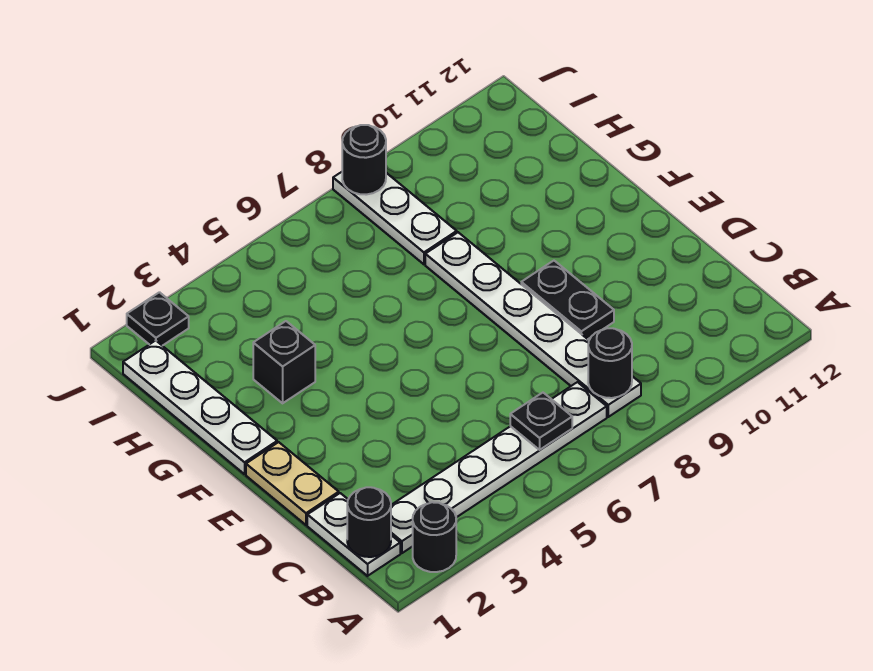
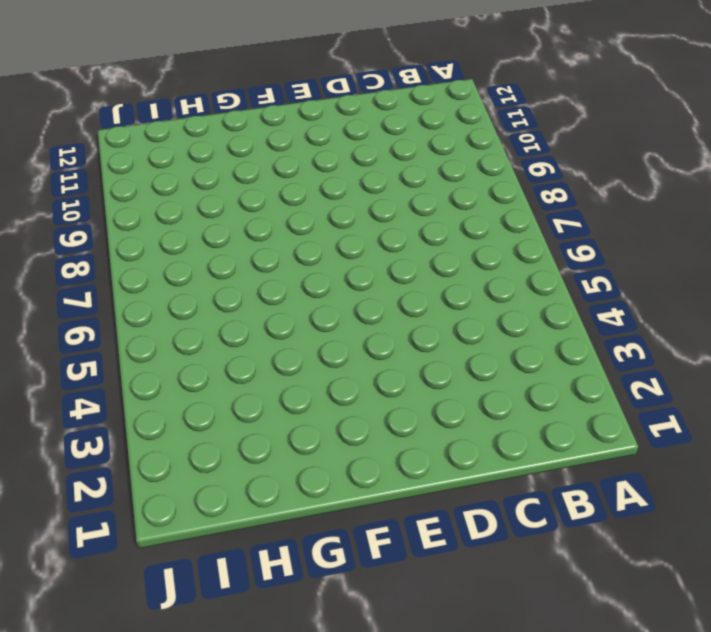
none -> black round brick A2 level 1
none -> white plate B1:C1 level 1
none -> white plate B2:B7 level 1

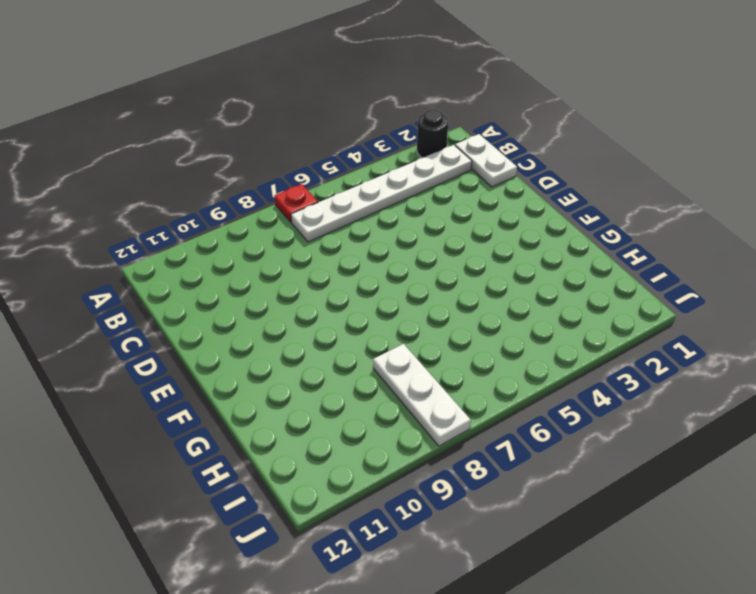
red plate A7 level 1 -> none
none -> white plate B8:G8 level 1
none -> tan plate D1:E1 level 1
none -> black plate D9:E9 level 1

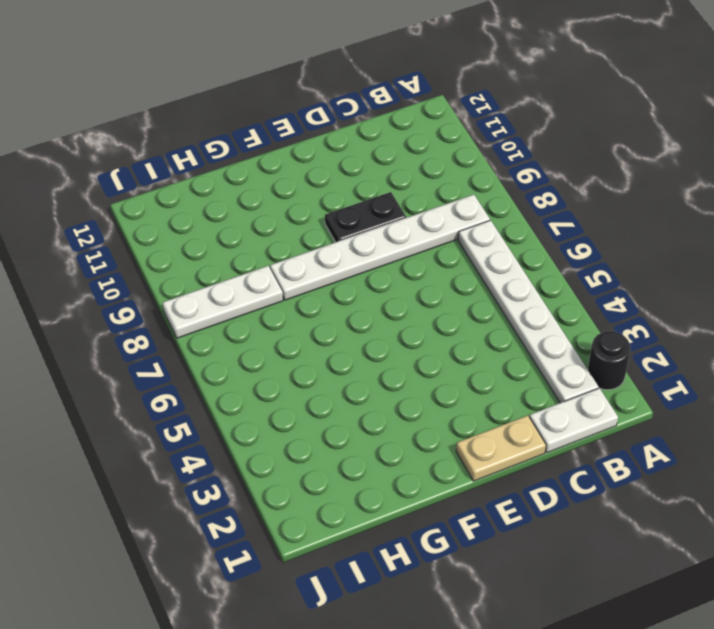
none -> white plate F1:I1 level 1
none -> black brick G3 level 1
none -> black plate J2 level 1

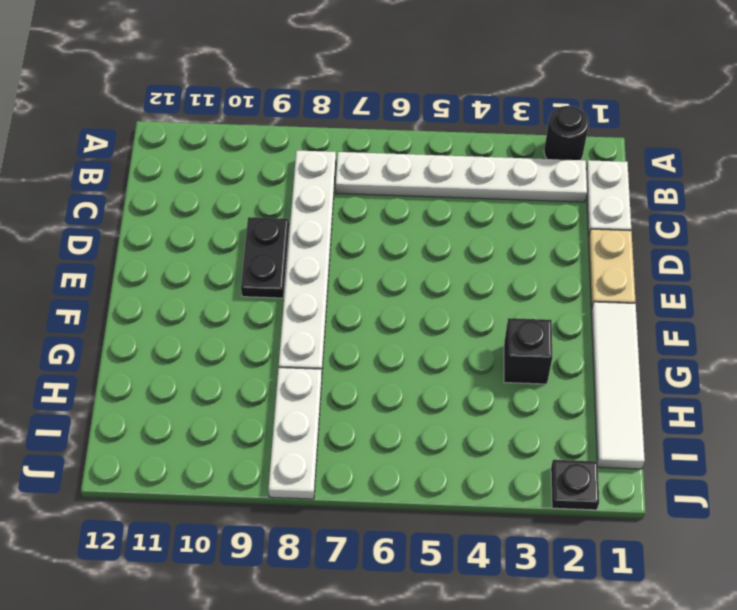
white tile F1:I1 level 1 -> white plate F1:I1 level 1
none -> black round brick B1 level 2
none -> black plate B6 level 2
none -> black round brick B8 level 2

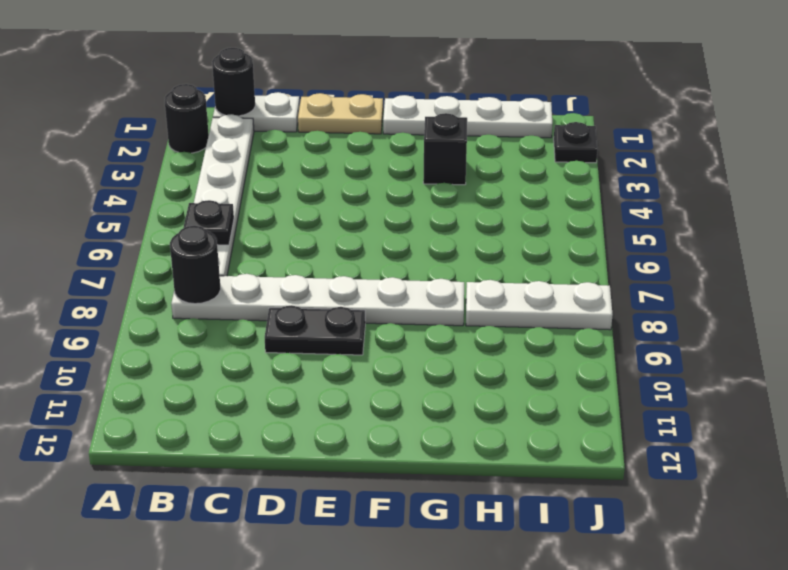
none -> black round brick J8 level 2

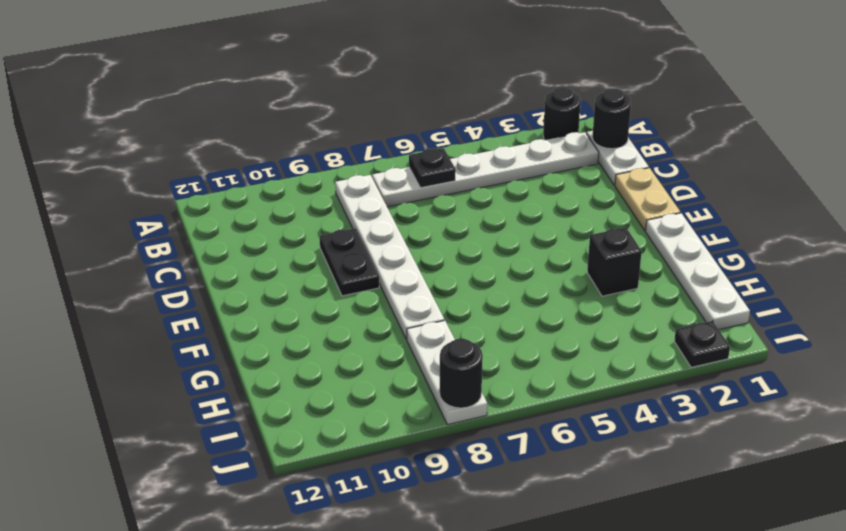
none -> black round brick B8 level 2

